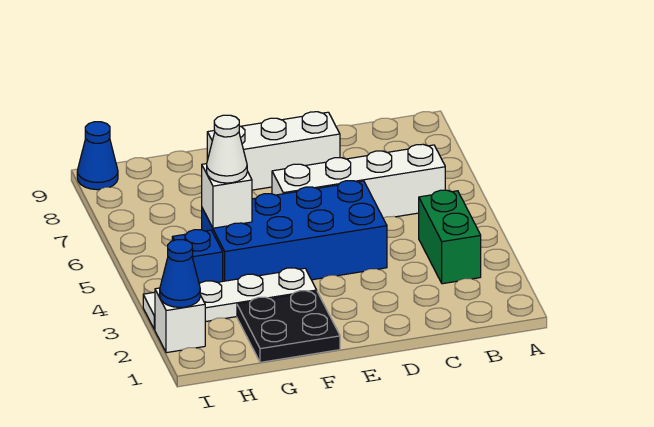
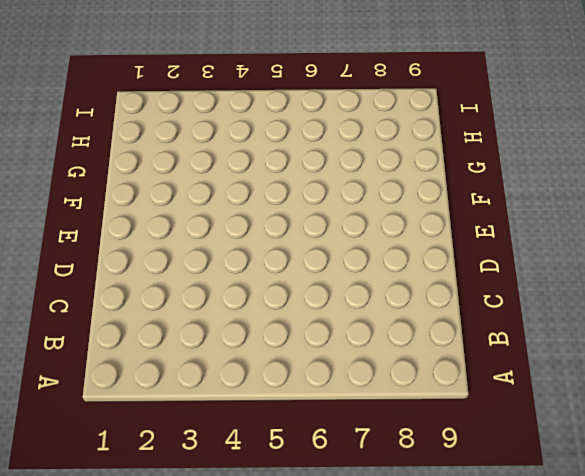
none -> green brick B3:B4 level 1
none -> white brick B6:E6 level 1
none -> blue brick D4:G5 level 1

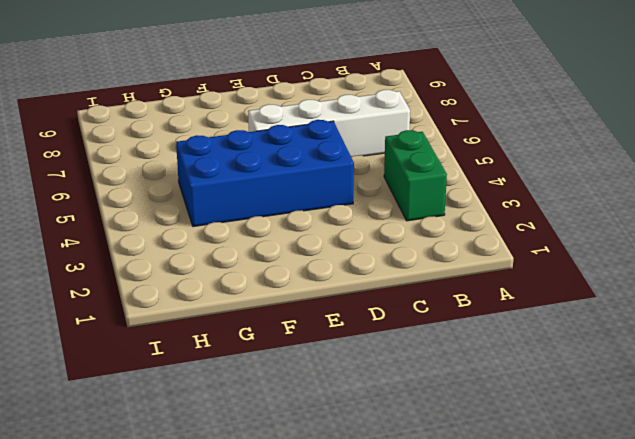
none -> white brick D8:F8 level 1
none -> black plate F1:G2 level 1
none -> white plate F3:I3 level 1

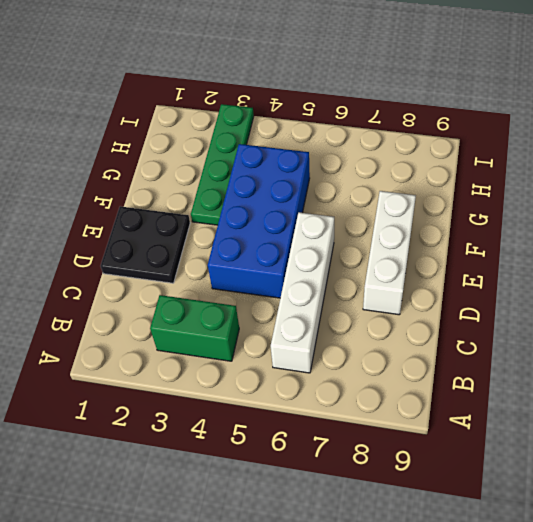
black plate D1:E2 level 1 -> black plate F1:G2 level 1
green plate F3:I3 level 1 -> white plate F3:I3 level 1
none -> blue brick H4 level 1
none -> white brick I2 level 1
none -> blue cone I9 level 1

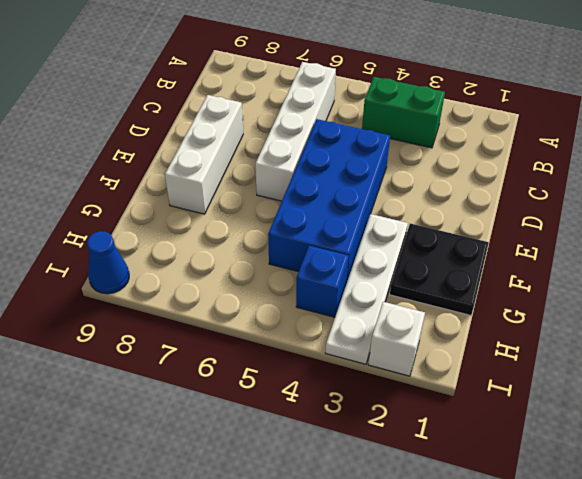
none -> white brick G5 level 2
none -> blue cone I2 level 2
none -> white cone G5 level 3

